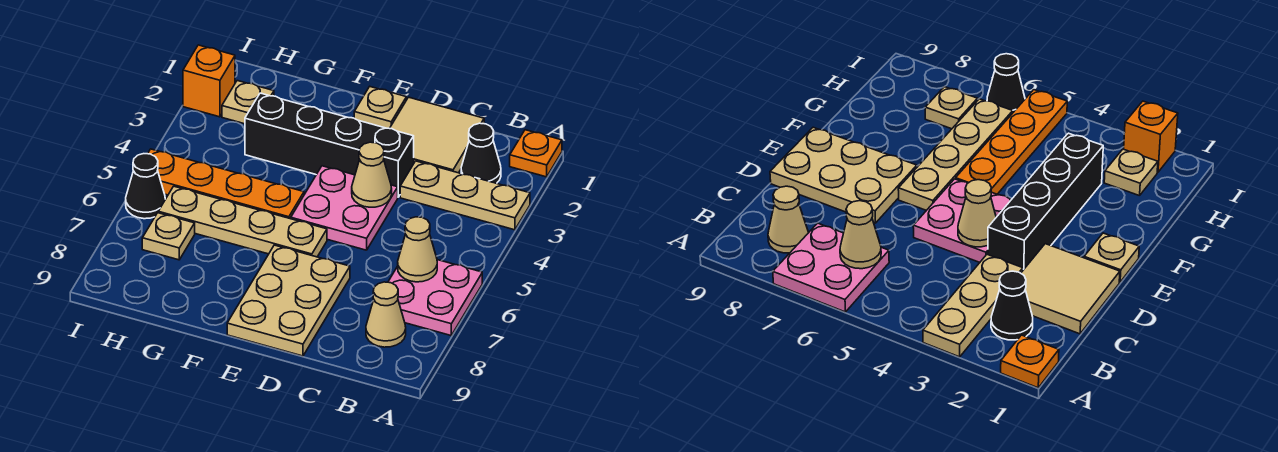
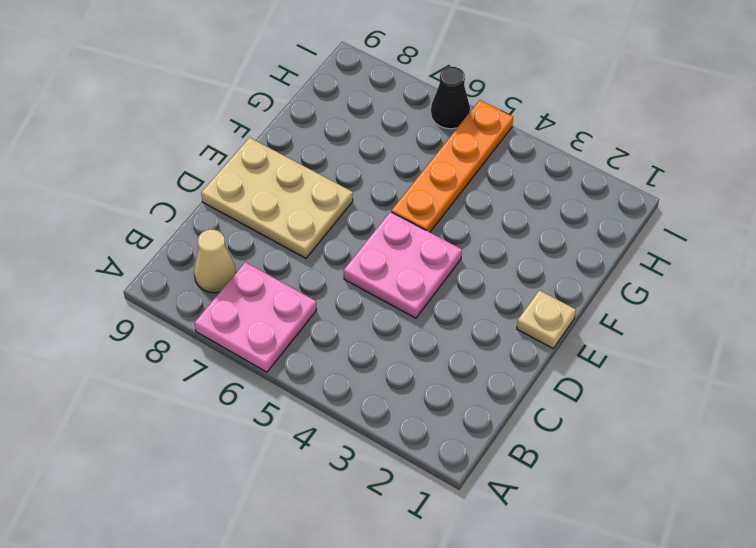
none -> orange plate A1 level 1
none -> tan plate A3:C3 level 1
none -> black cone B2 level 1

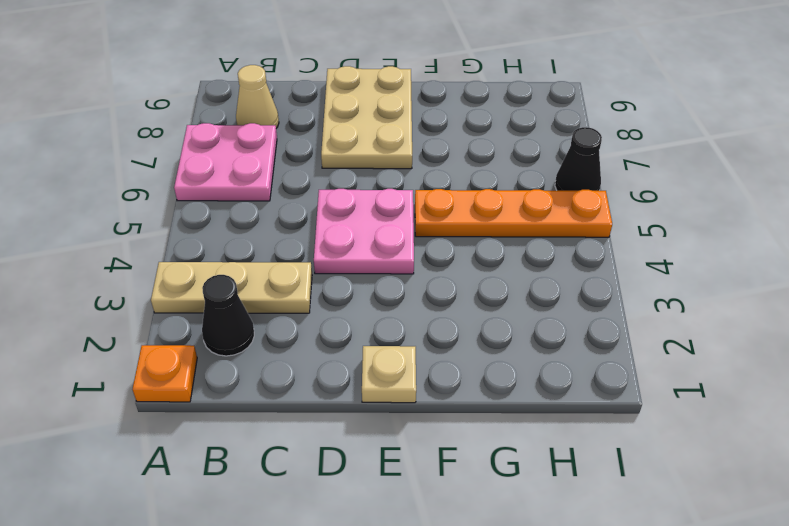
none -> tan tile C1:D2 level 1
none -> black brick D3:G3 level 1
none -> tan plate E6:H6 level 1

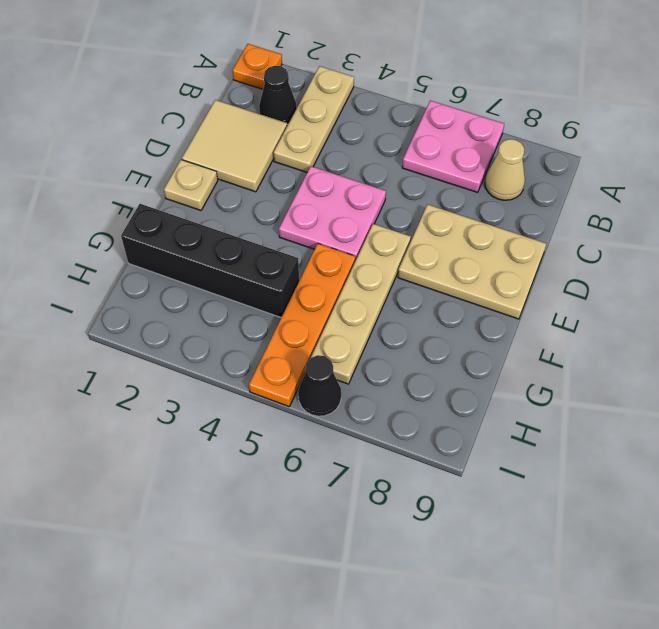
black brick G1:G4 level 1 -> black brick D3:G3 level 1
none -> tan plate H2 level 1
none -> tan plate H7 level 1
none -> orange brick I2 level 1

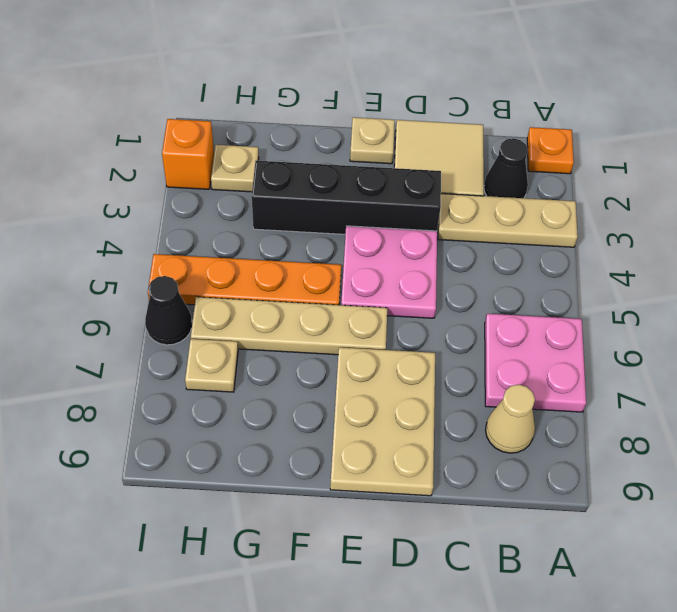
none -> tan cone B6 level 2
none -> tan cone D4 level 2

